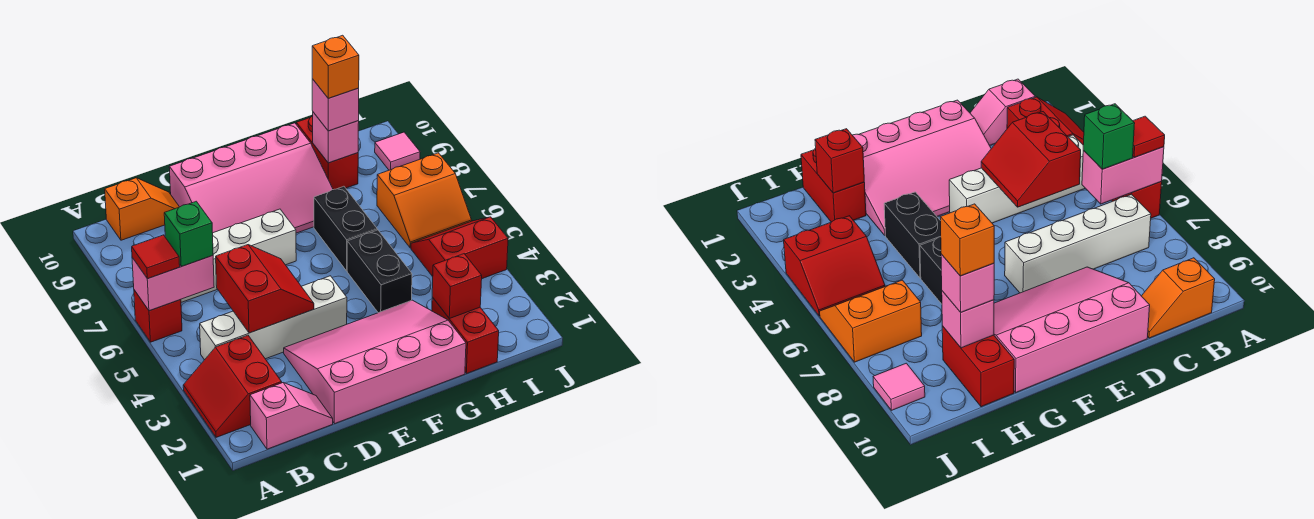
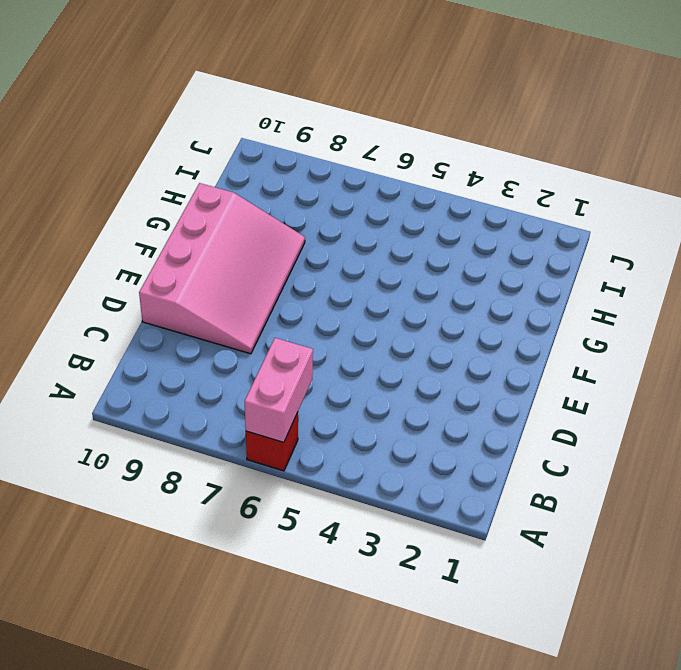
none -> red slope A2:B3 level 1 top B
none -> pink slope B1:C1 level 1 top B
none -> white brick B4:E4 level 1

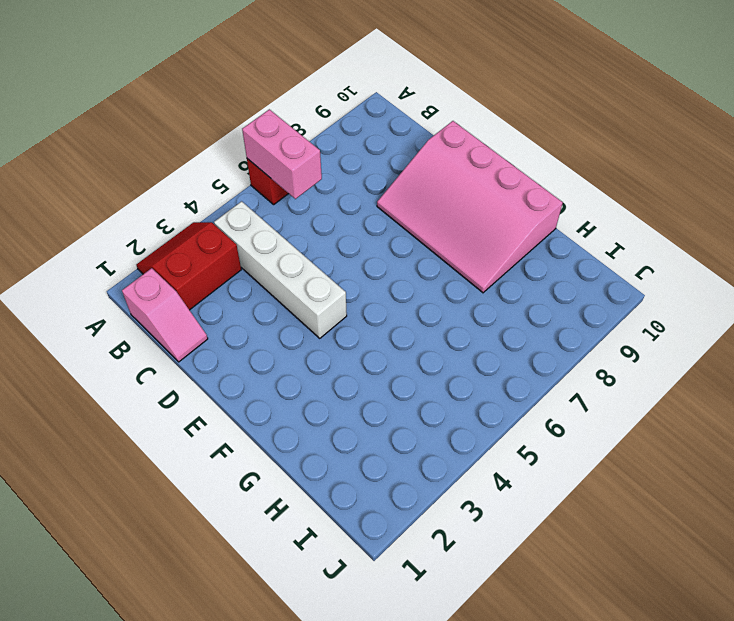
none -> white brick B7:E7 level 1
none -> orange slope B10:C10 level 1 top B
none -> pink slope D1:G3 level 1 top 1

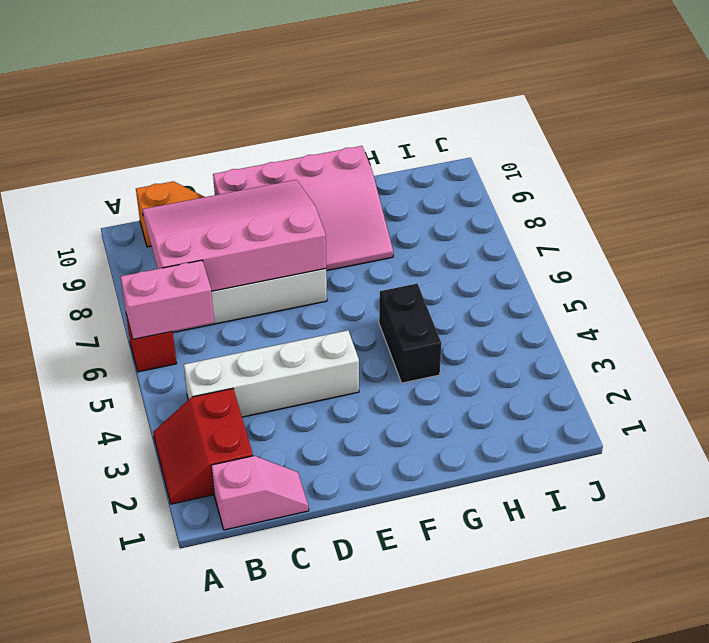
pink slope B7:E9 level 2 top 7 -> pink slope D1:G3 level 1 top 1
none -> black brick G6:G7 level 1
none -> red brick H1:H2 level 1
none -> red brick H9:H10 level 1

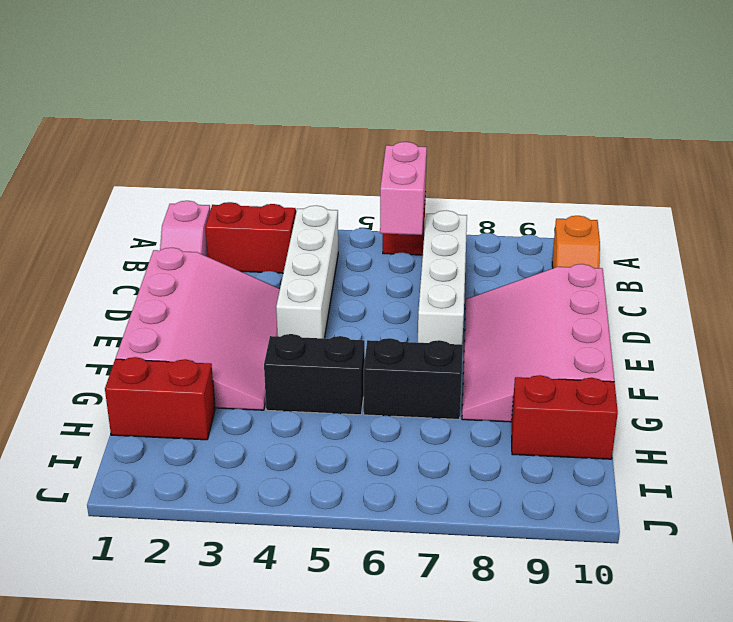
none -> red slope I4:J5 level 1 top 4
none -> orange slope I6:J7 level 1 top 7
none -> pink tile J9 level 1

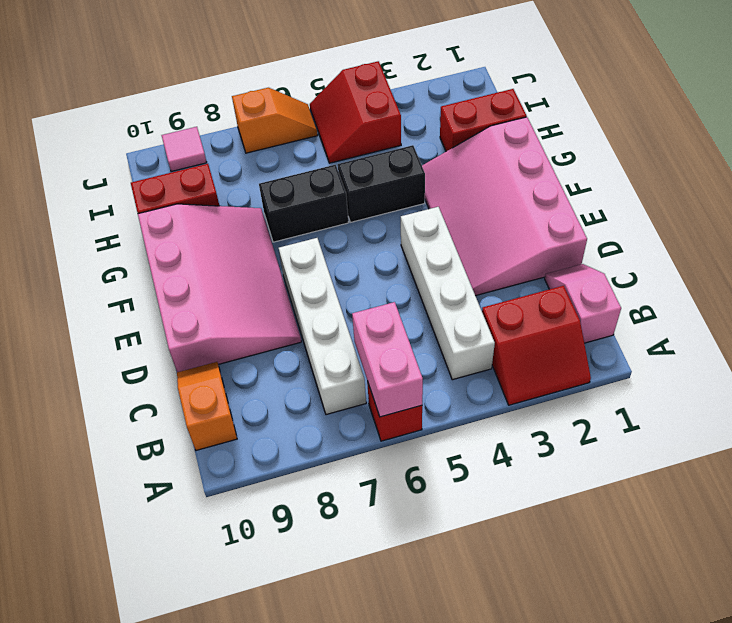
orange slope J6:J7 level 1 top 7 -> orange slope I6:J7 level 1 top 7
none -> red slope C4:D5 level 2 top C
none -> red brick H2 level 2
none -> pink brick H9 level 2

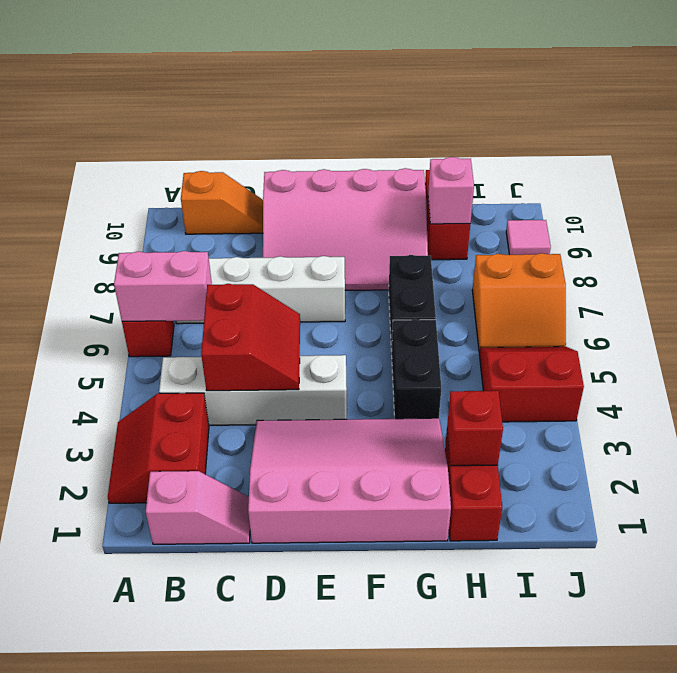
none -> red tile A6 level 3
none -> green brick B6 level 3
none -> pink brick H9 level 3

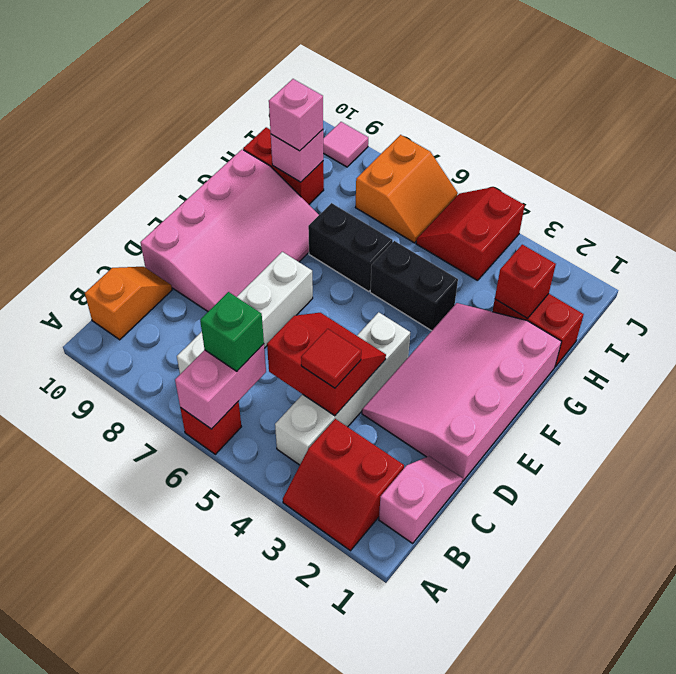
red tile C4 level 3 -> red tile A6 level 3
none -> orange brick H9 level 4

